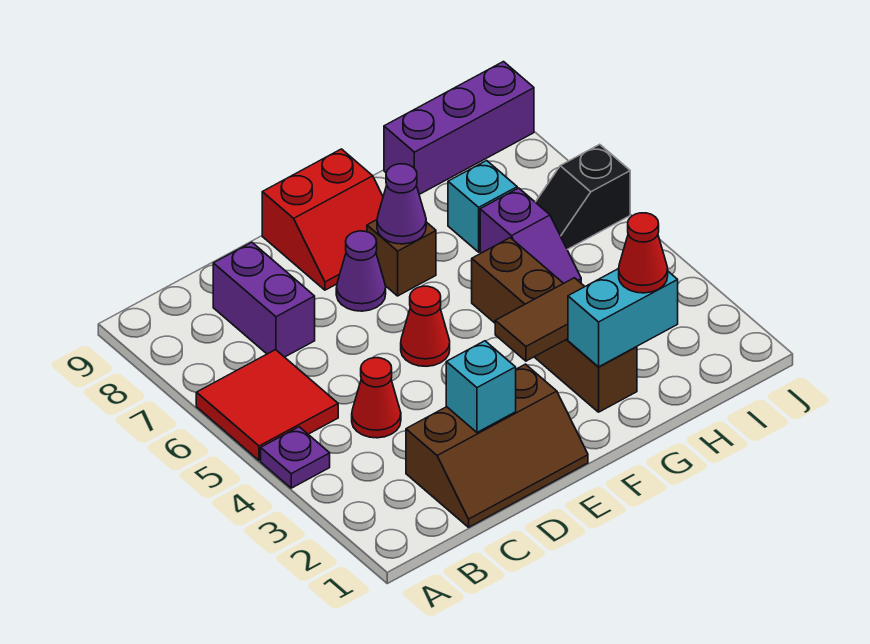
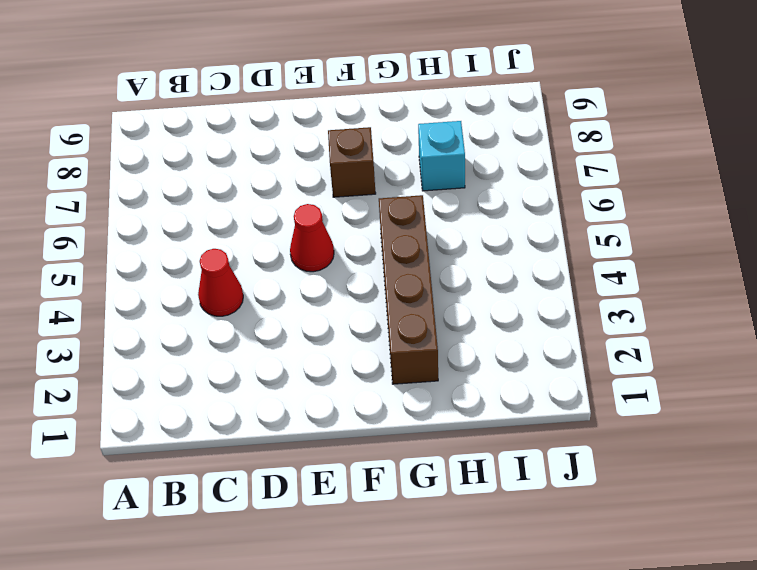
none -> purple plate A4 level 1
none -> red tile A5:B6 level 1
none -> brown slope C1:E2 level 1 top 2

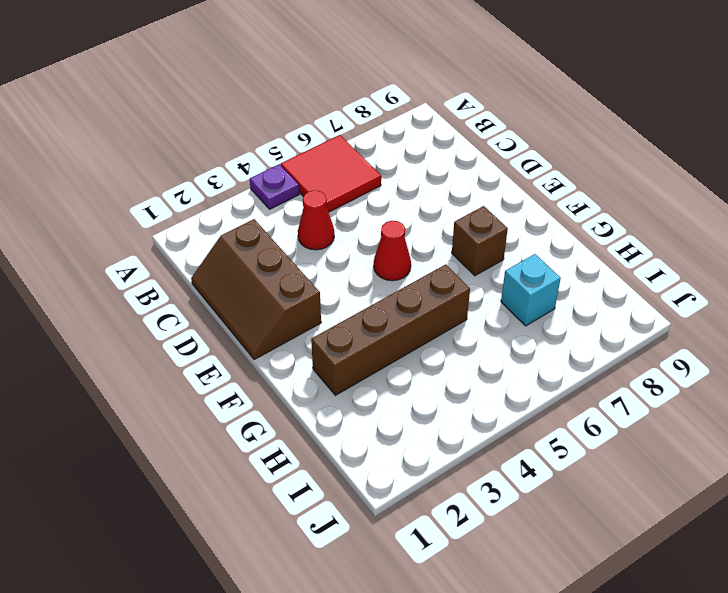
none -> purple brick C7:C8 level 1
none -> purple cone E7 level 1
none -> red slope E8:F9 level 1 top 9

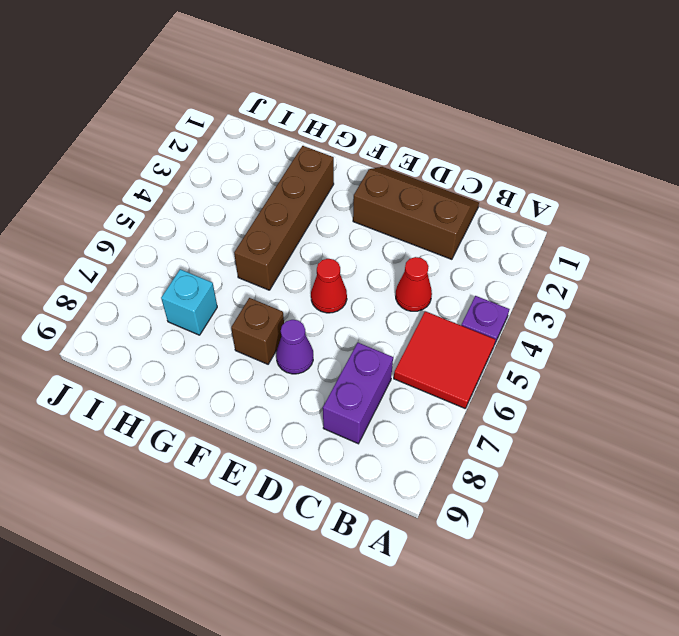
none -> red slope E8:F9 level 1 top 9
none -> purple slope H5:H6 level 1 top 6
none -> purple brick H9:J9 level 1

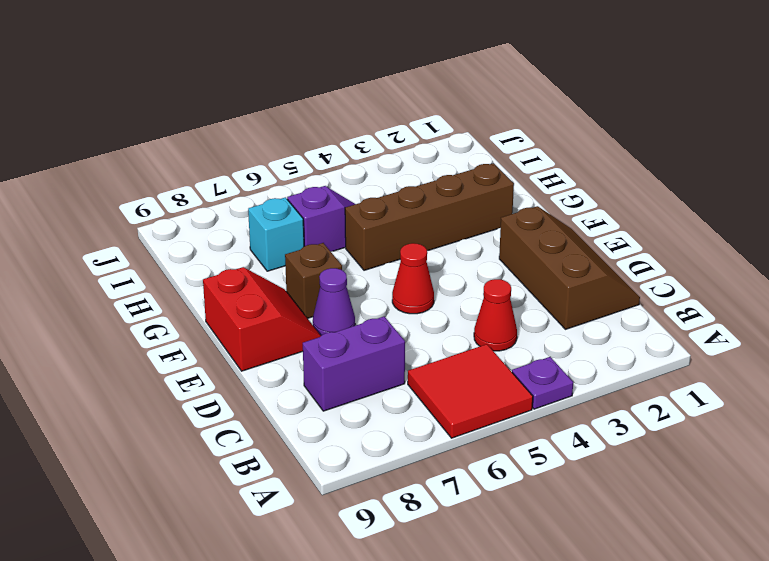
none -> purple brick H9:J9 level 1
none -> black slope I6:J6 level 1 top J
none -> cyan brick D2 level 2

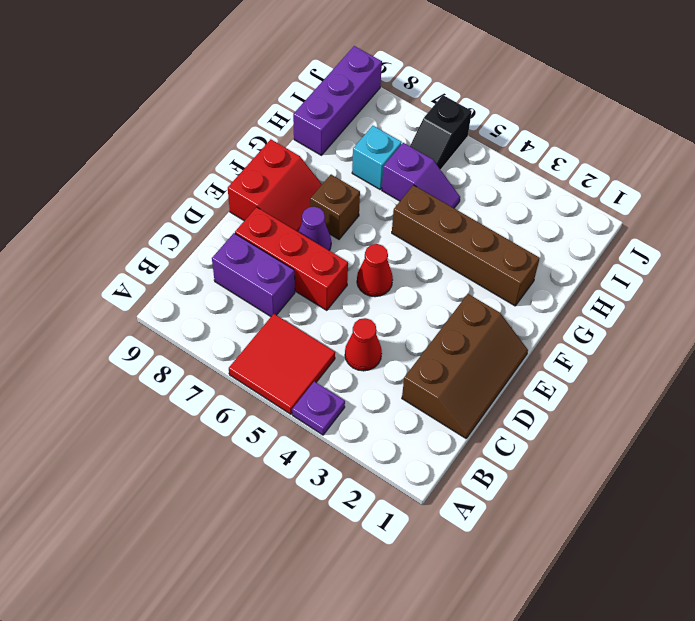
red brick D6:D8 level 1 -> none
none -> cyan brick D2 level 2
none -> brown tile F3:G3 level 2
none -> purple cone F7 level 2

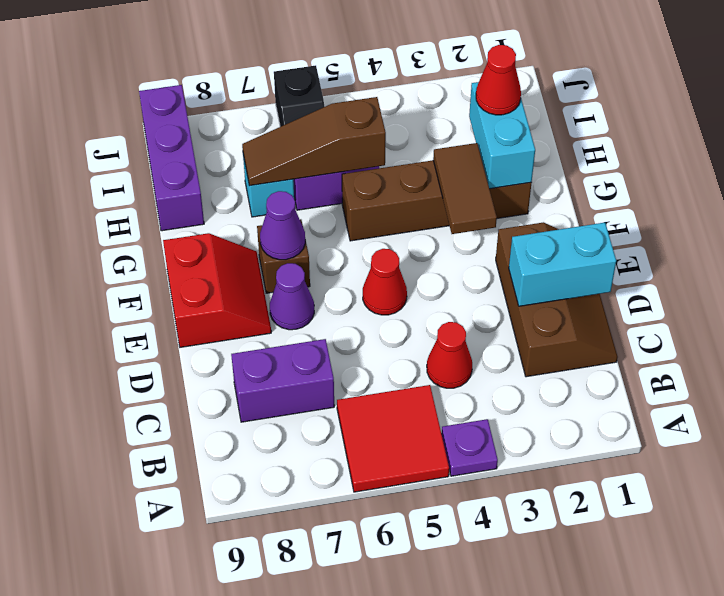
cyan brick D1:D2 level 2 -> cyan brick D2 level 2
brown slope H5:H7 level 2 top 5 -> none

